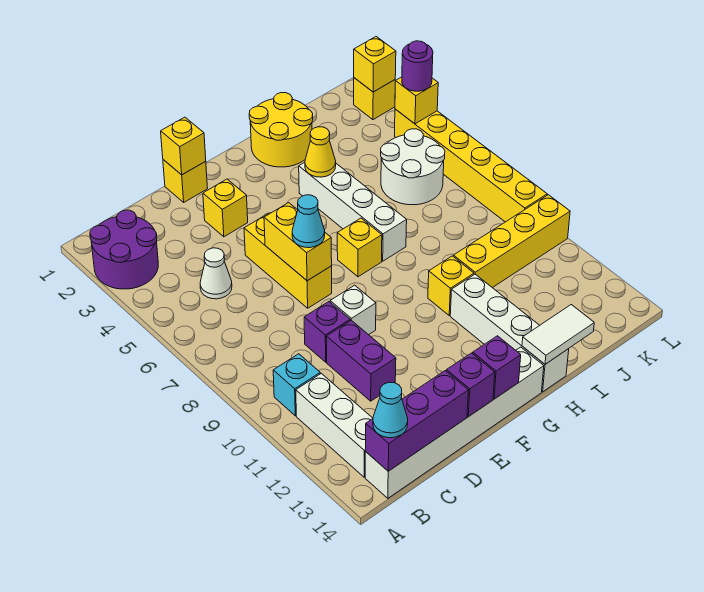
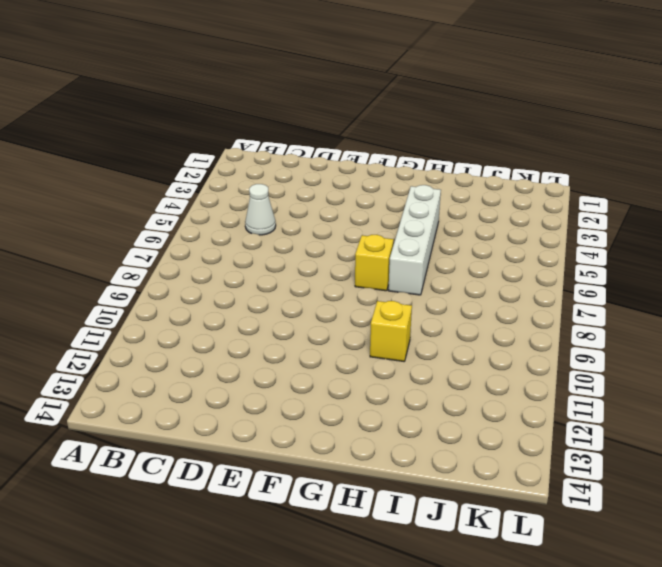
none -> purple round brick A2:B3 level 1
none -> cyan brick B10 level 1
none -> white brick B11:B13 level 1
none -> white brick B14:G14 level 1

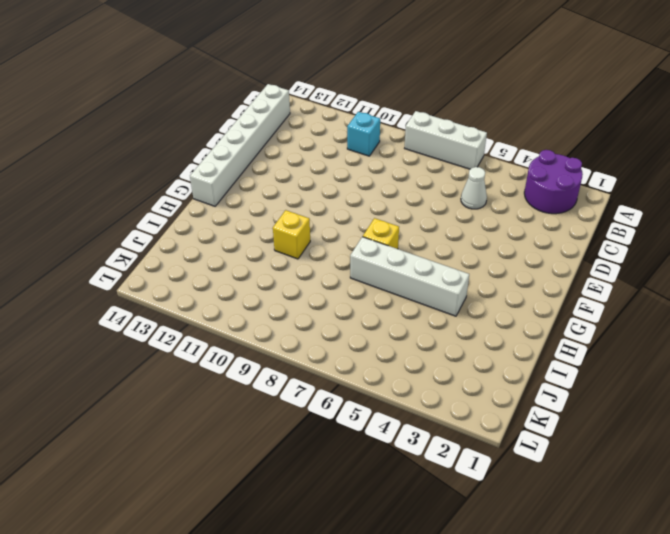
white brick A6:A8 level 1 -> white brick B11:B13 level 1
none -> purple brick D9 level 1
none -> purple brick D10:D11 level 1
none -> yellow brick E1 level 1
none -> yellow brick E3 level 1

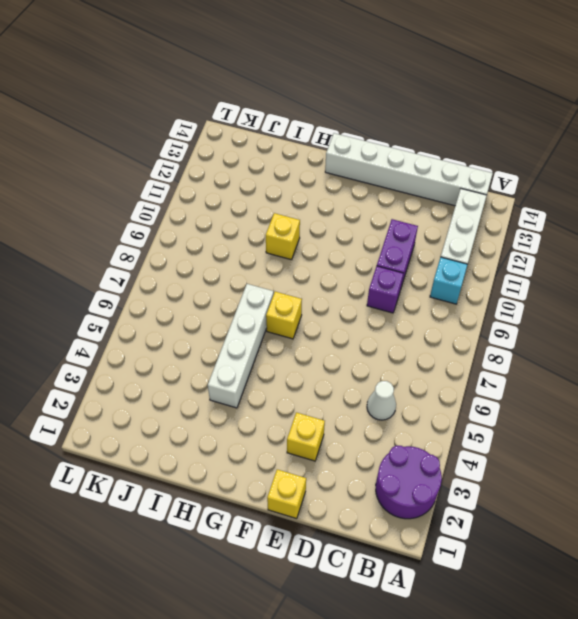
none -> yellow brick E5:E7 level 1
none -> white brick E9 level 1
none -> yellow round brick H1:I2 level 1
none -> white brick H11:H14 level 1

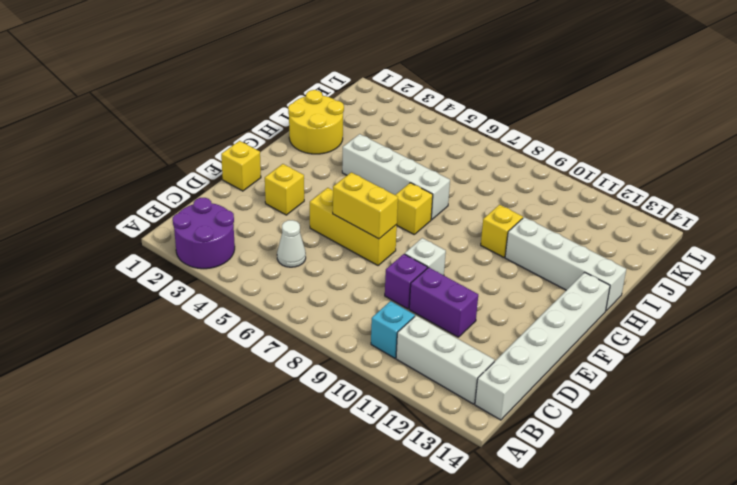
none -> yellow brick I10:L10 level 1
none -> white round brick J5:K6 level 1
none -> yellow brick L2 level 1
none -> yellow brick L4:L9 level 1

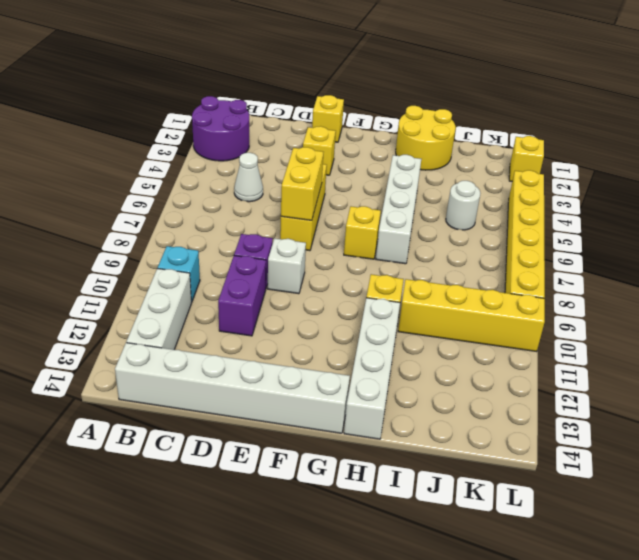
white round brick J5 level 1 -> white round brick J5:K6 level 1
none -> purple brick B14:D14 level 2
none -> yellow brick E1 level 2
none -> purple brick E14 level 2
none -> purple brick F14 level 2

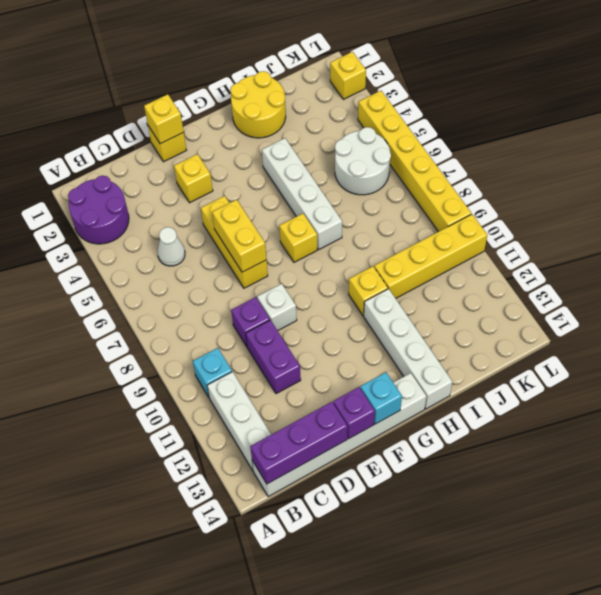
cyan brick F14 level 2 -> purple brick F14 level 2
none -> yellow cone H4 level 2
none -> white tile H14:I14 level 2
none -> yellow brick L2 level 2
none -> yellow brick L4 level 2

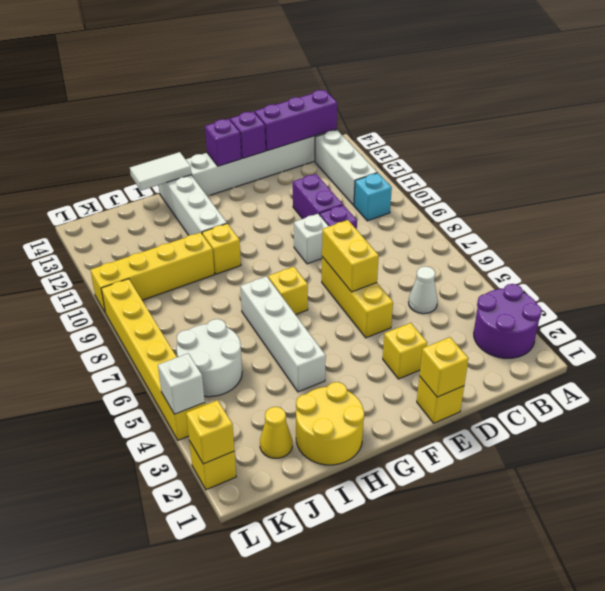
yellow cone J2 level 1 -> yellow cone H4 level 2
white brick L4 level 2 -> yellow brick L4 level 2
none -> cyan cone B14 level 3
none -> cyan cone E7 level 3
none -> purple round brick L4 level 3

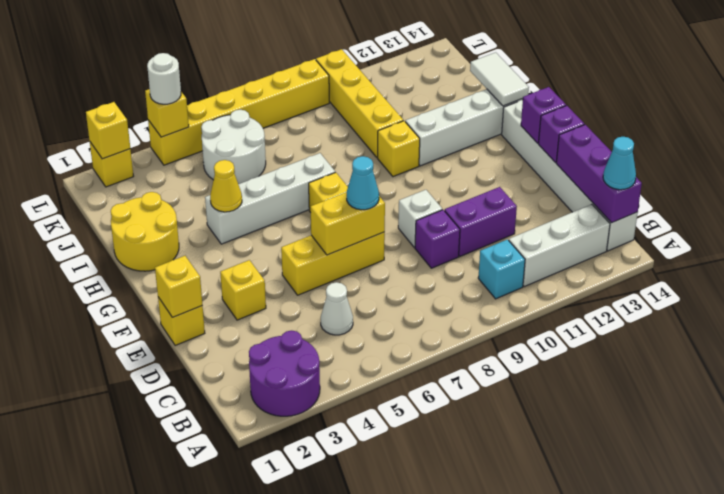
white round brick L4 level 3 -> purple round brick L4 level 3

